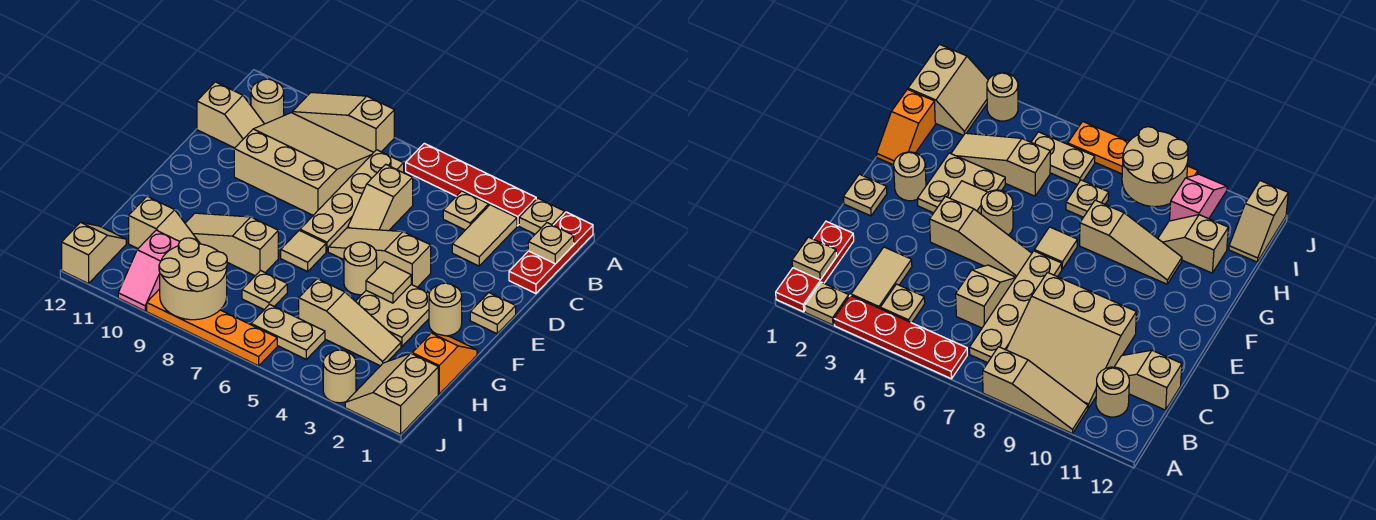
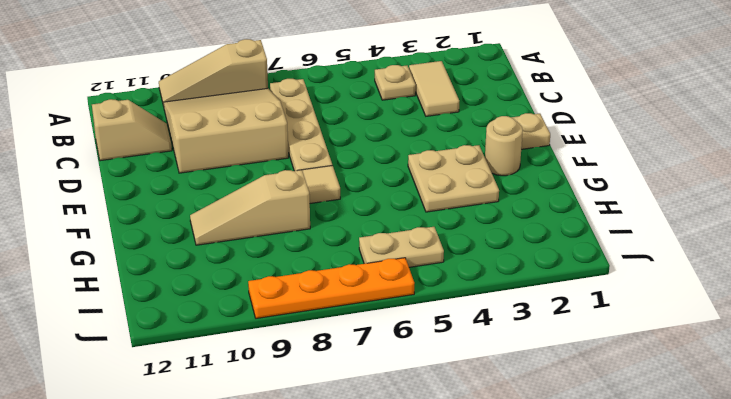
none -> red plate A1:C1 level 1
none -> tan plate A2 level 1
none -> red plate A3:A6 level 1
none -> tan round brick B11 level 1

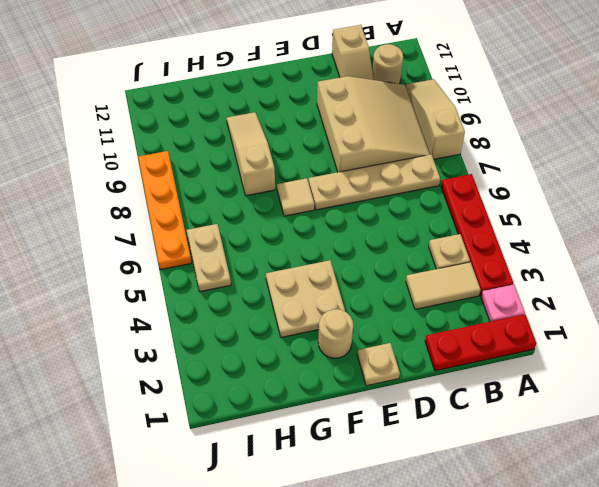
pink plate A2 level 1 -> tan plate A2 level 1
none -> tan slope C6:D6 level 1 top C
none -> tan slope E4:E6 level 1 top 4
none -> tan round brick F5 level 1
none -> orange slope G1:H1 level 1 top H

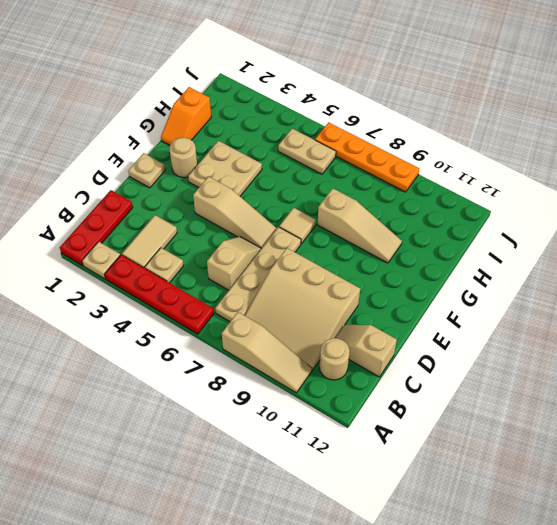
none -> tan round brick F5 level 1
none -> tan slope H3:H5 level 1 top 5
none -> tan plate H7 level 1
none -> tan slope H10:H11 level 1 top 11

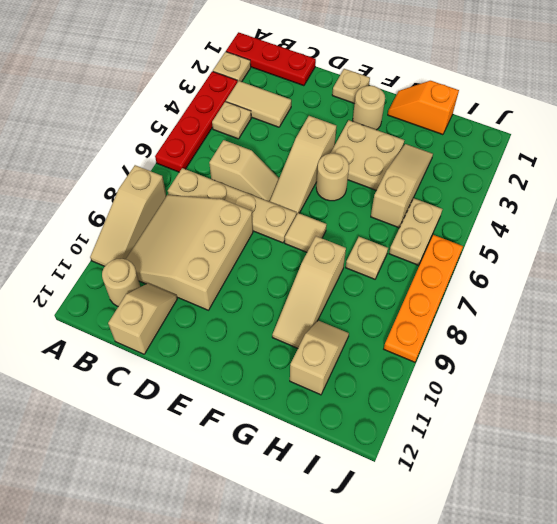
none -> tan slope I1:J2 level 1 top 1
none -> pink slope I10:J10 level 1 top I
none -> tan slope I12:J12 level 1 top J
none -> tan round brick J3 level 1

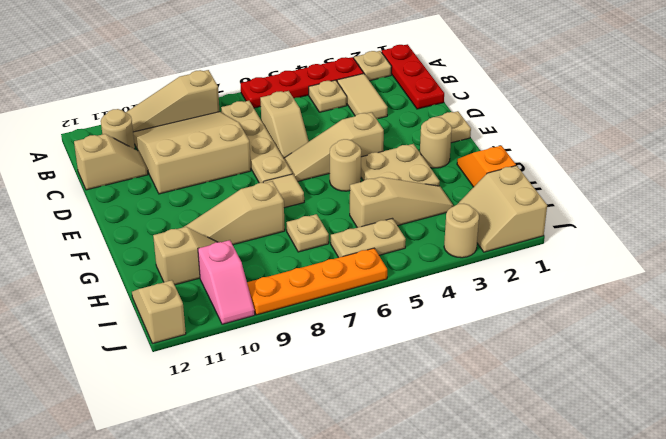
none -> tan plate B1 level 2
none -> tan tile F4 level 2
none -> tan round brick I8:J9 level 2

